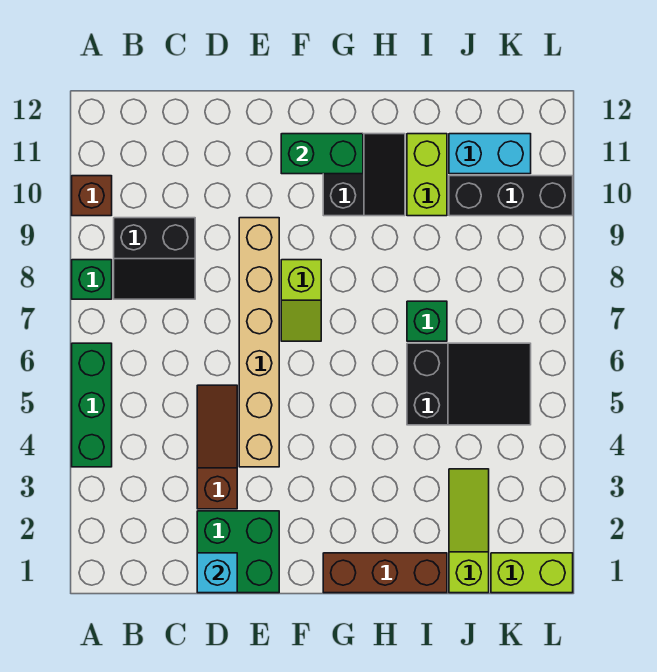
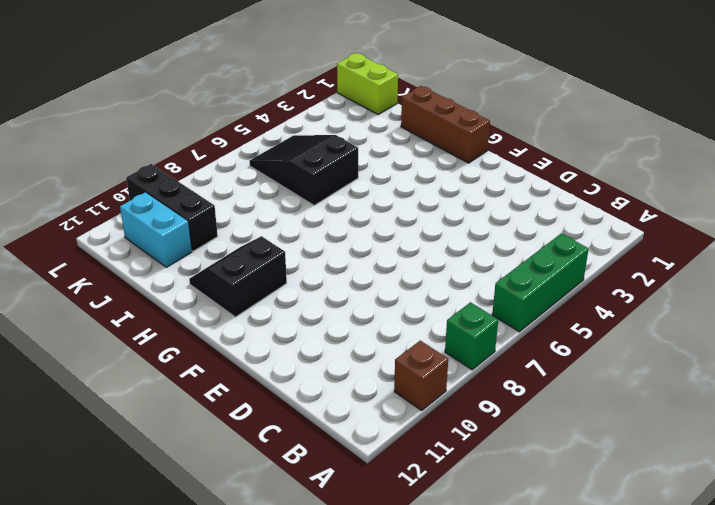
none -> black slope B8:C9 level 1 top 9
none -> green brick D1:E2 level 1
none -> brown slope D3:D5 level 1 top 3

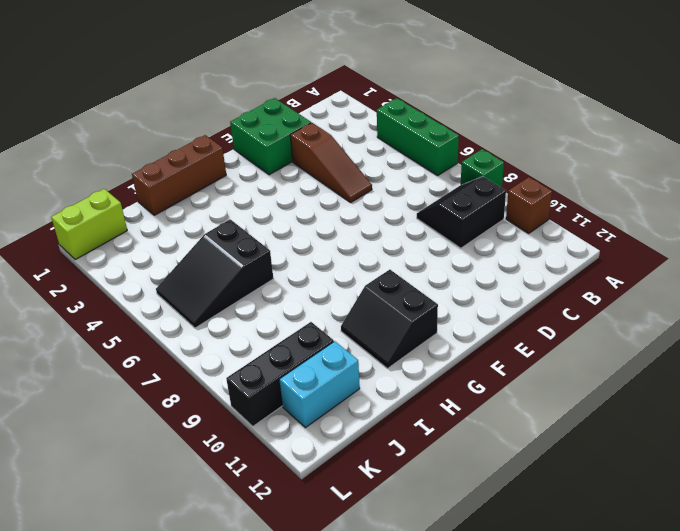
none -> tan brick E4:E9 level 1
none -> lime slope F7:F8 level 1 top 8
none -> green brick I7 level 1

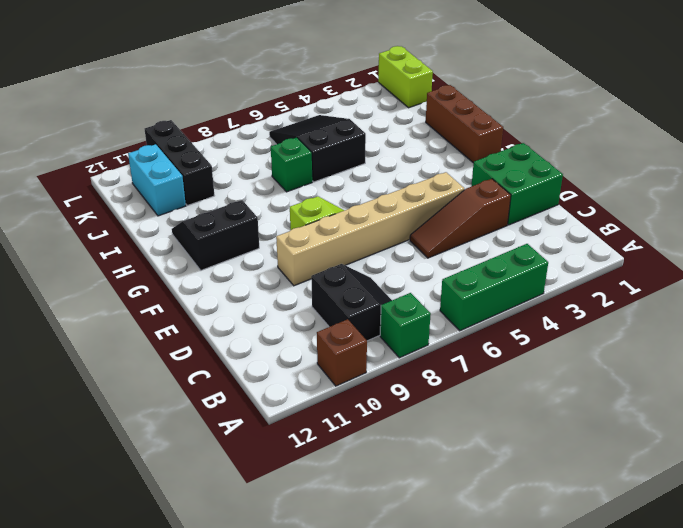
none -> lime brick I10:I11 level 1
none -> lime slope J1:J3 level 1 top 1
none -> cyan brick D1 level 2

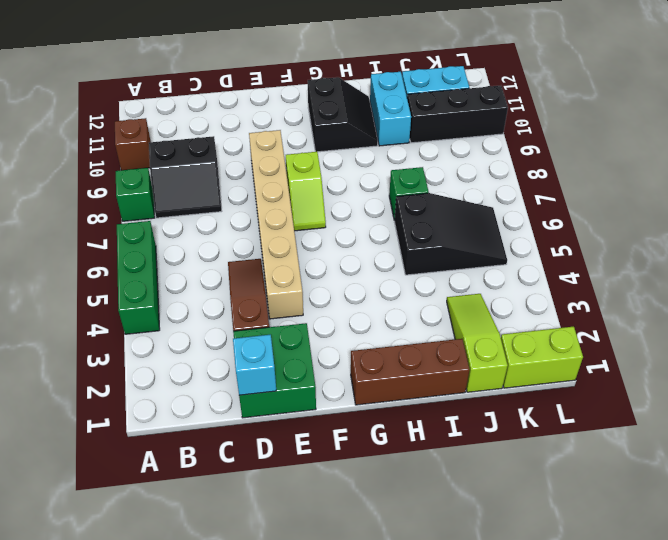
cyan brick I10:I11 level 1 -> lime brick I10:I11 level 1
none -> green brick F11:G11 level 2

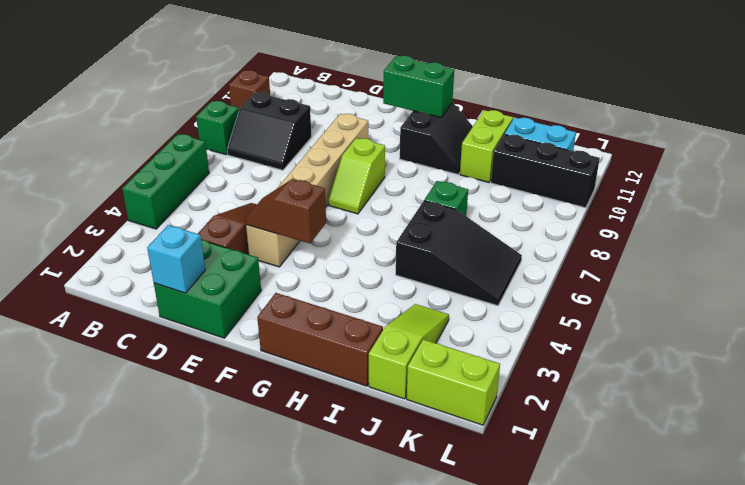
brown slope E4:F4 level 2 top F -> none

